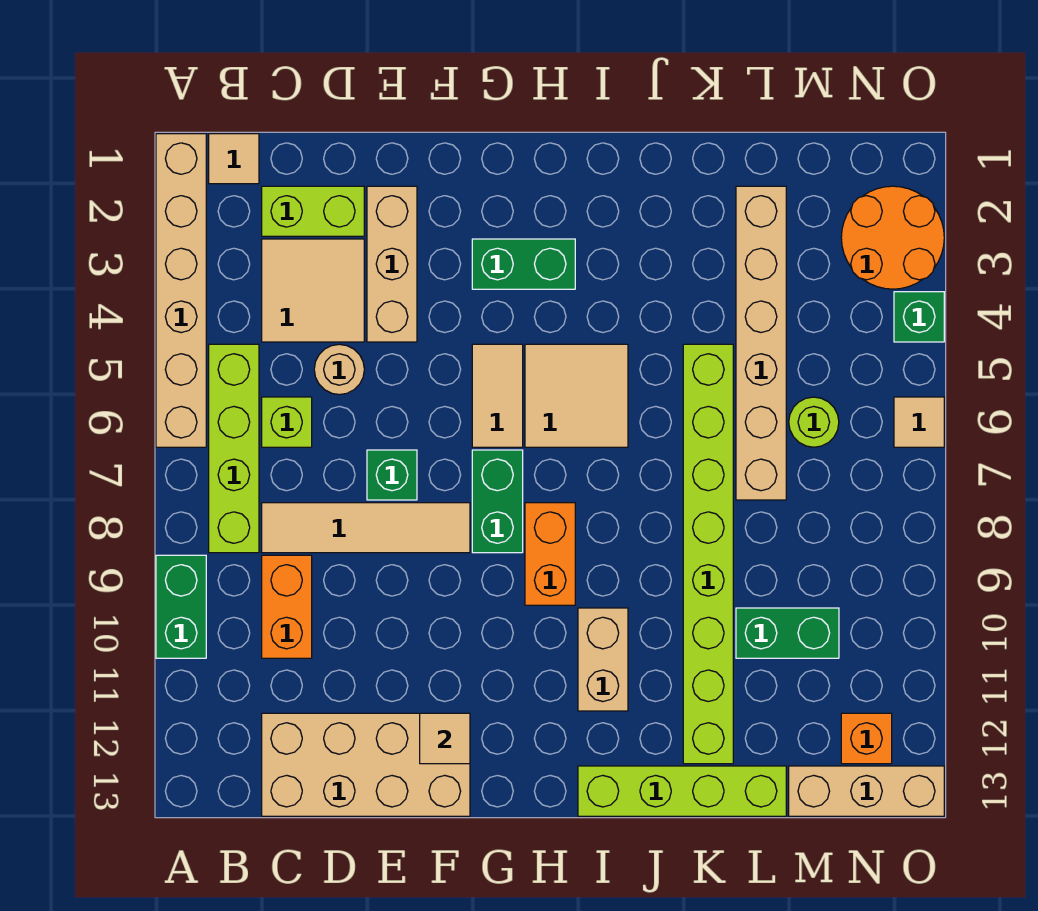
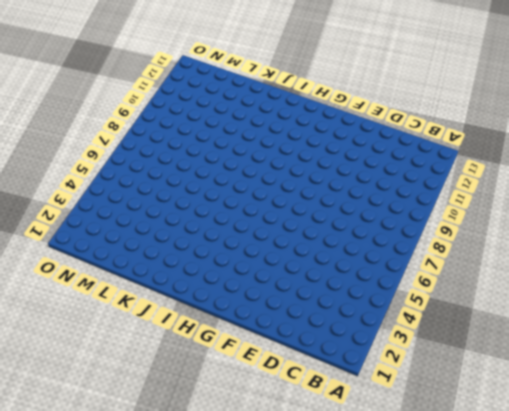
none -> tan brick A1:A6 level 1
none -> green brick A9:A10 level 1
none -> tan tile B1 level 1
none -> lime brick B5:B8 level 1

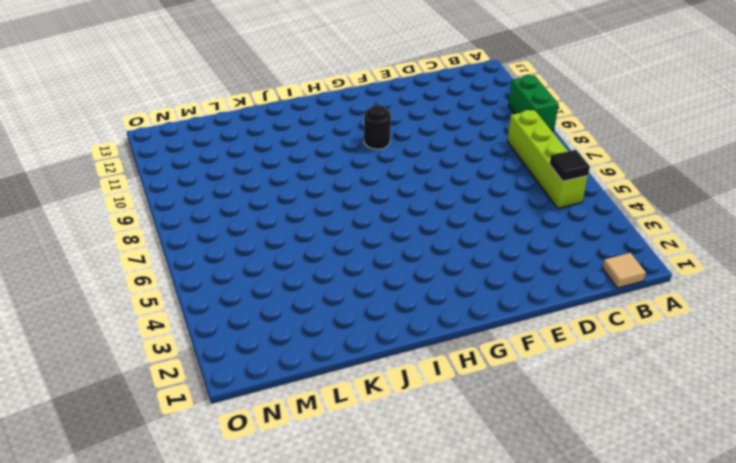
black tile B5 level 2 -> none
black round brick G10 level 1 -> none
none -> tan brick A1:A6 level 1
none -> lime brick C2:D2 level 1
none -> tan tile C3:D4 level 1
none -> lime brick C6 level 1

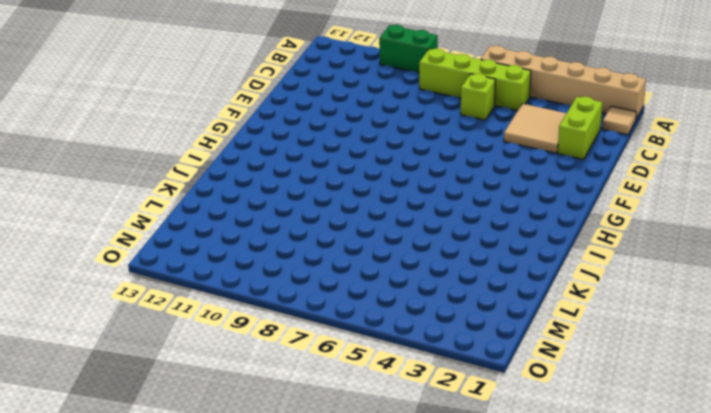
none -> tan tile C8:F8 level 1
none -> orange brick C9:C10 level 1
none -> tan brick C12:F13 level 1
none -> tan round brick D5 level 1

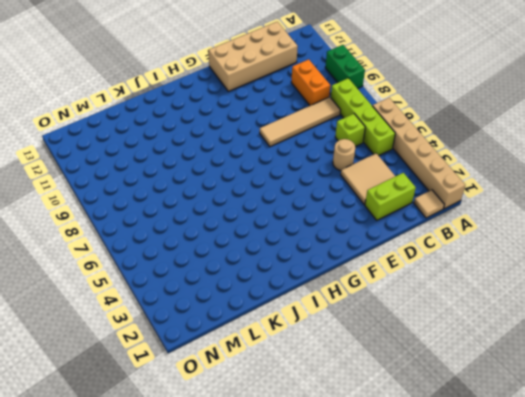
none -> tan brick E2:E4 level 1
none -> green brick E7 level 1
none -> green brick G3:H3 level 1
none -> tan tile G5:G6 level 1

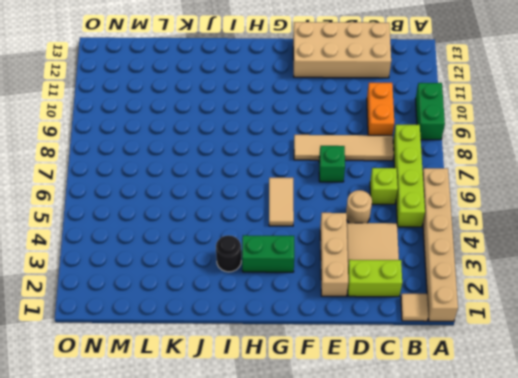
black round brick I3 level 1 -> none
none -> green brick G7:G8 level 1
none -> tan tile H5:I6 level 1
none -> orange brick H8:H9 level 1
none -> tan brick I10:I11 level 1

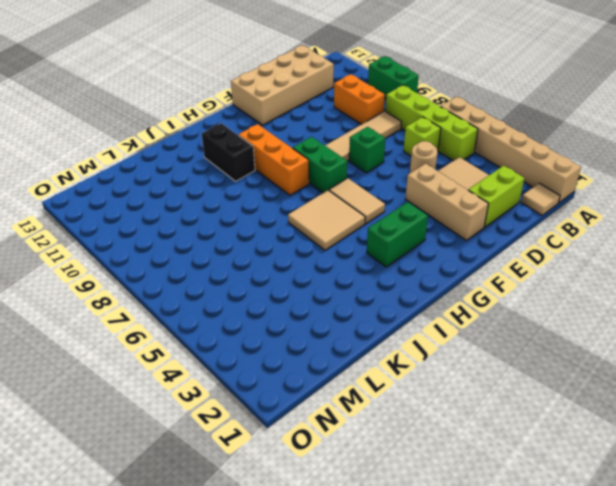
orange brick H8:H10 level 1 -> orange brick H8:H9 level 1
black brick I10:I11 level 1 -> tan brick I10:I11 level 1
none -> lime brick I13:L13 level 1
none -> lime brick K5:K12 level 1
none -> tan brick L2:L7 level 1
none -> green brick L10:M10 level 1

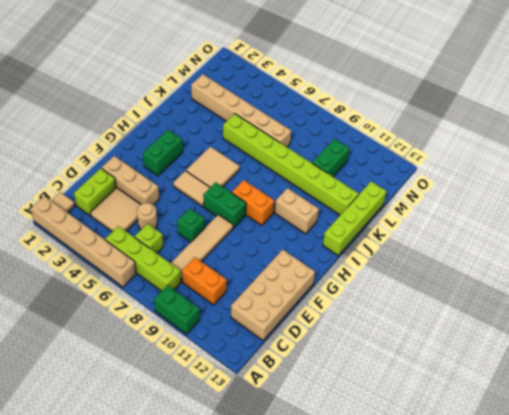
none -> lime round brick M6 level 1
none -> tan brick M13:O13 level 1
none -> orange round brick N2:O3 level 1
none -> orange brick N12 level 1

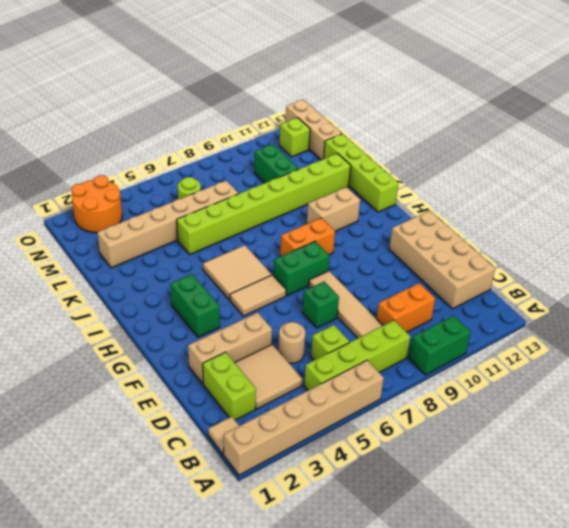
lime brick N12 level 1 -> orange brick N12 level 1
none -> green brick O4 level 1
none -> tan tile O6 level 1
none -> tan tile F12 level 2

